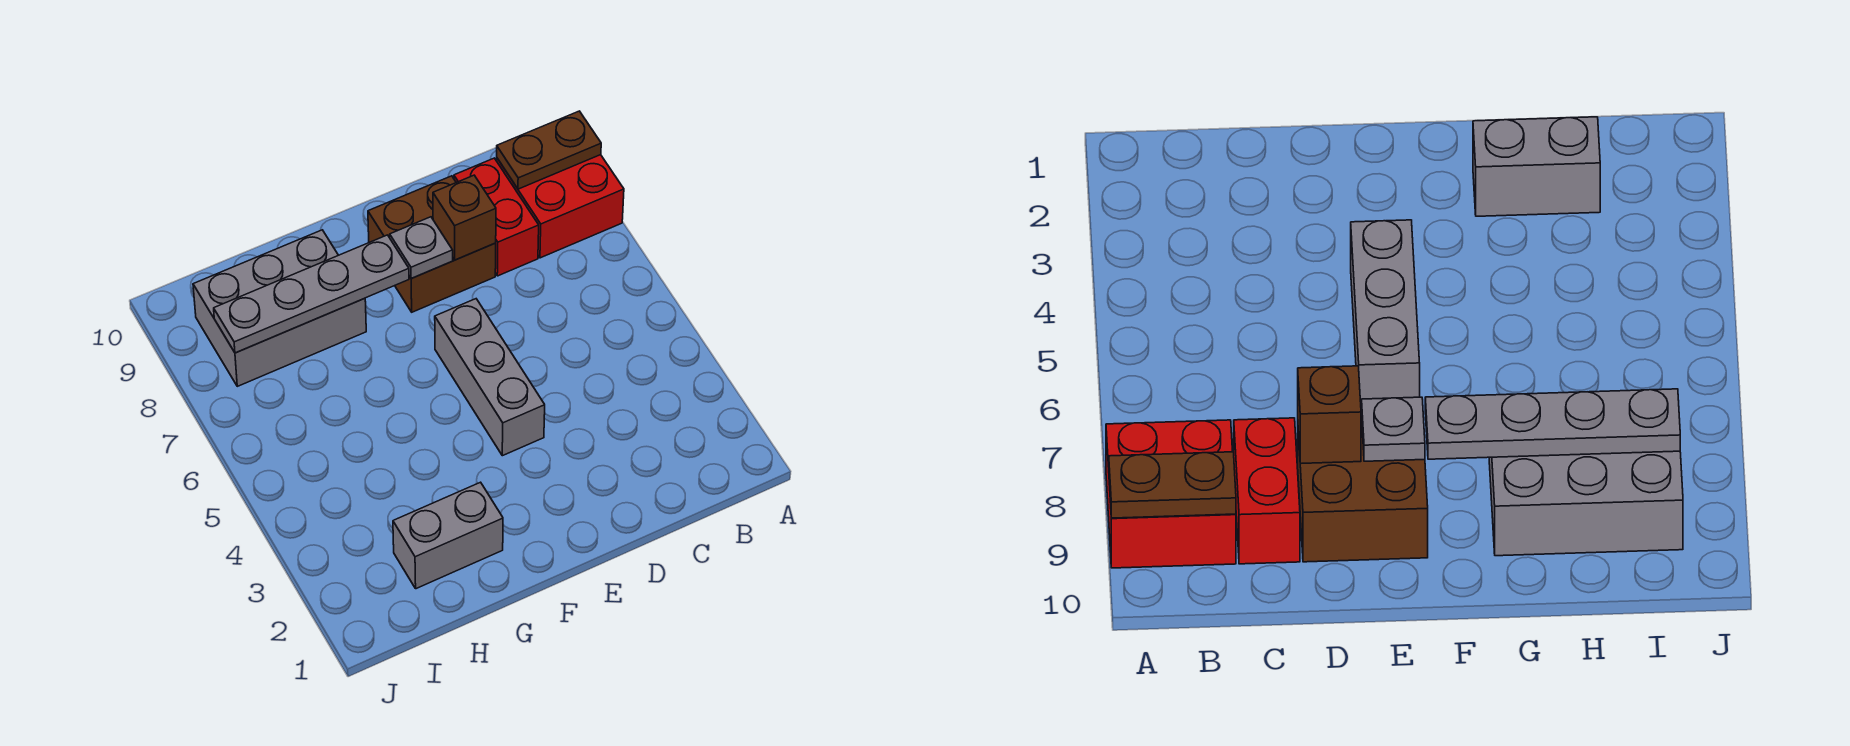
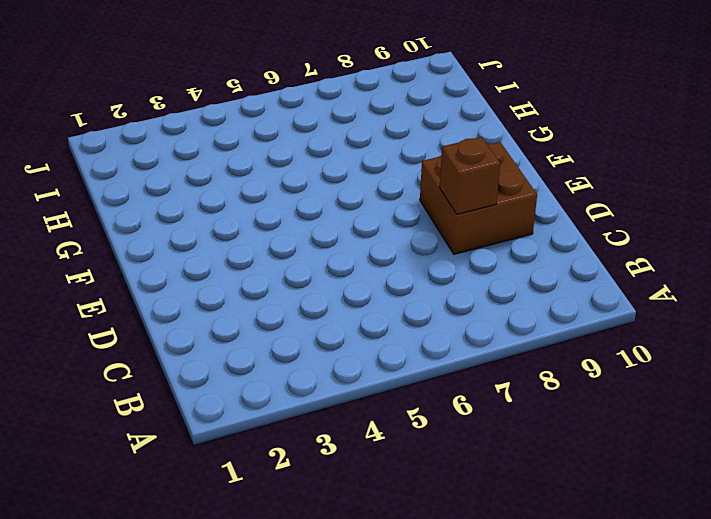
none -> red brick A8:B9 level 1
none -> red brick C8:C9 level 1

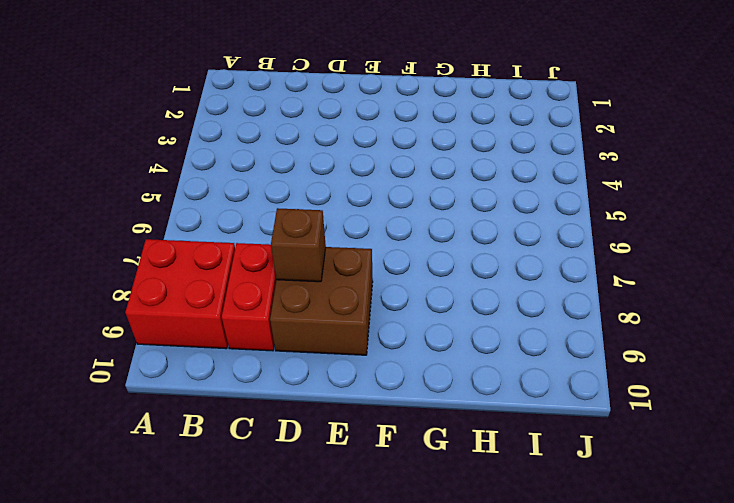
none -> grey brick E4:E6 level 1
none -> grey brick G2:H2 level 1

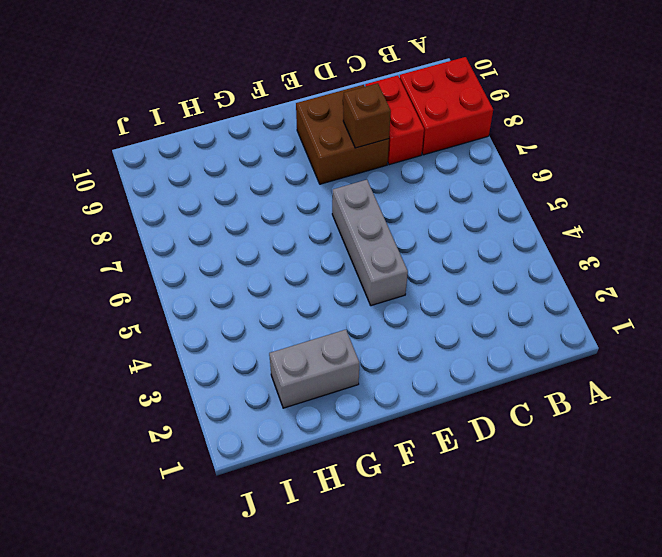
none -> grey brick G8:I9 level 1
none -> brown plate A9:B9 level 2

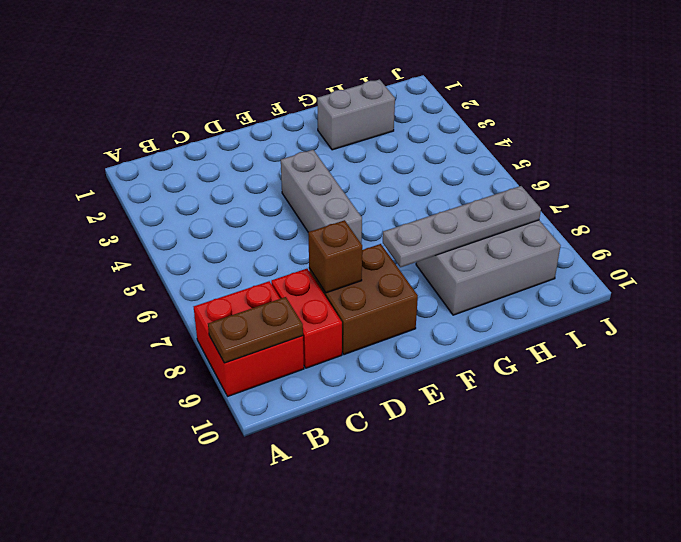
none -> grey plate E8 level 2

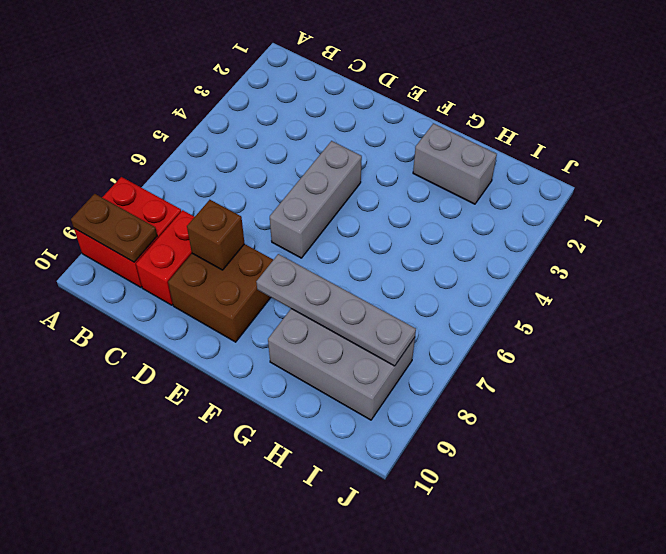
none -> grey plate E8 level 2

